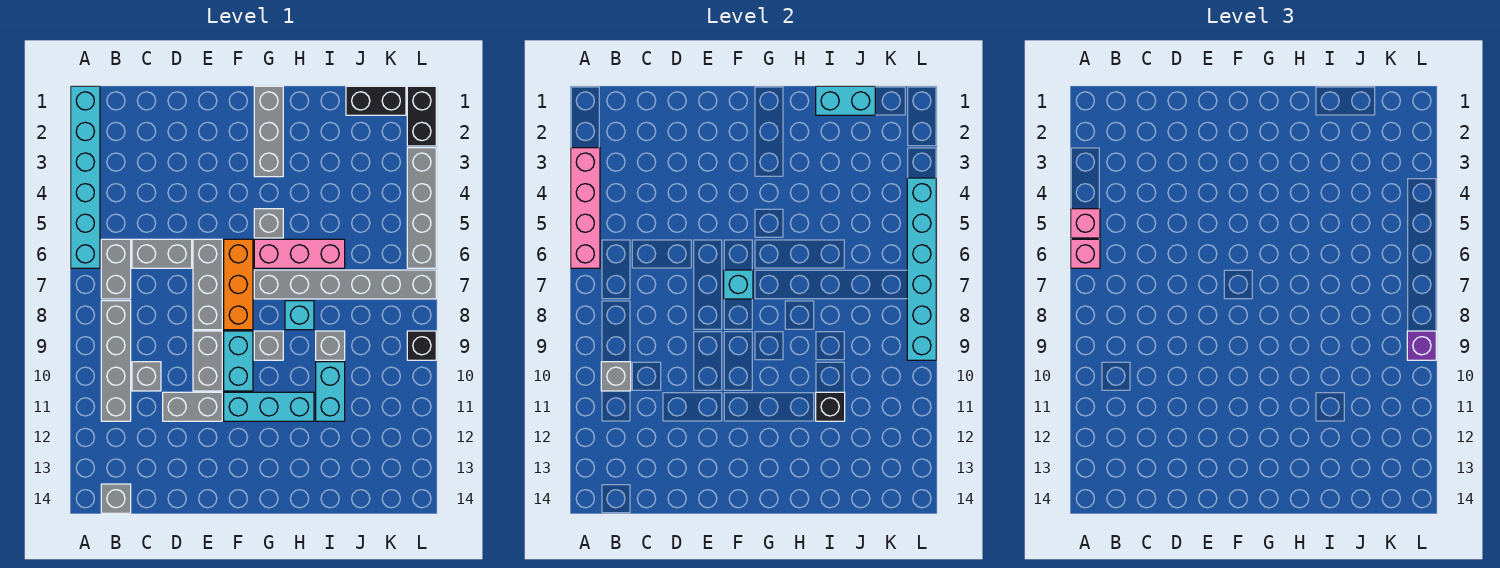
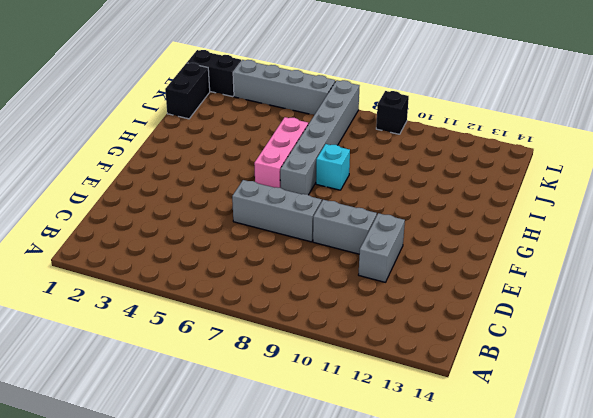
none -> cyan brick A1:A6 level 1
none -> grey brick B6:B7 level 1
none -> grey brick B8:B11 level 1
none -> grey brick B14 level 1

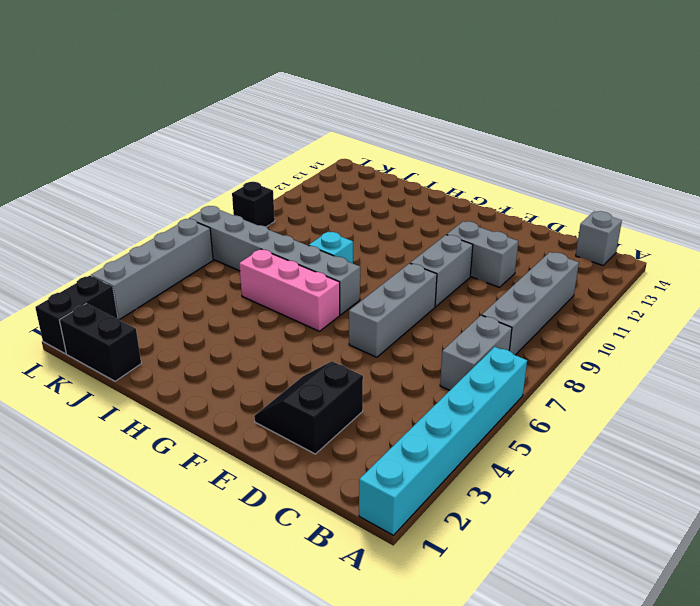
black slope D2:E3 level 1 top D -> none
none -> grey brick C6:D6 level 1
none -> grey brick C10 level 1
none -> orange brick F6:F8 level 1
none -> cyan brick F9:F10 level 1

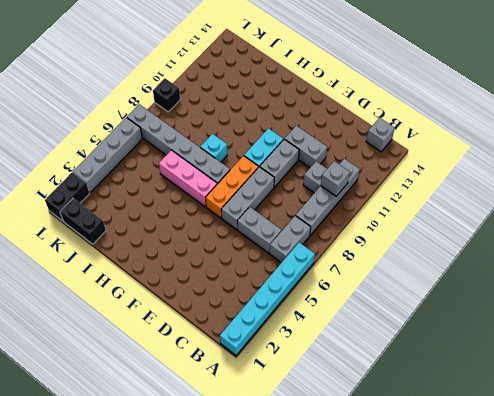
none -> cyan brick F11:H11 level 1
none -> grey brick G1:G3 level 1
none -> grey brick G5 level 1
none -> grey brick G9 level 1

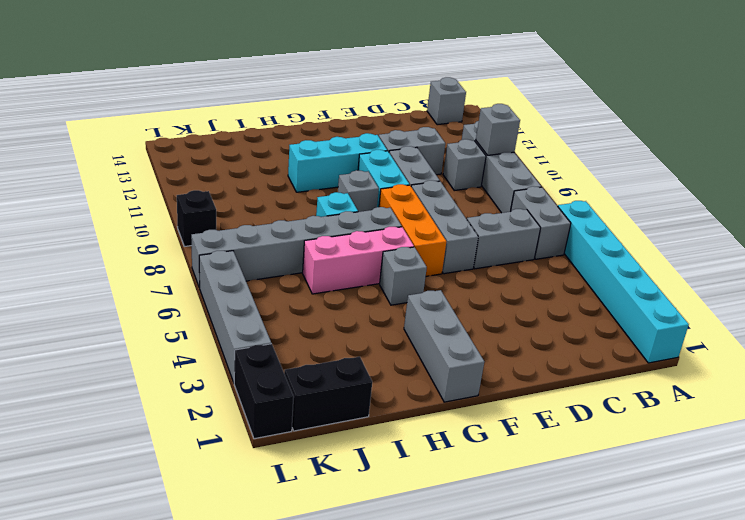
none -> grey brick I9 level 1
none -> cyan brick I10:I11 level 1
none -> pink brick A3:A6 level 2
none -> cyan brick F7 level 2

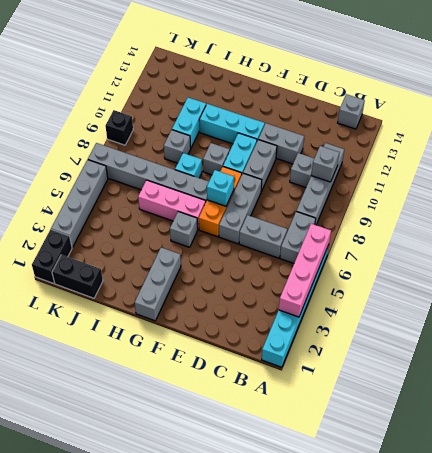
none -> cyan brick I1:J1 level 2
none -> black brick I11 level 2
none -> cyan brick L4:L9 level 2
none -> pink brick A5 level 3

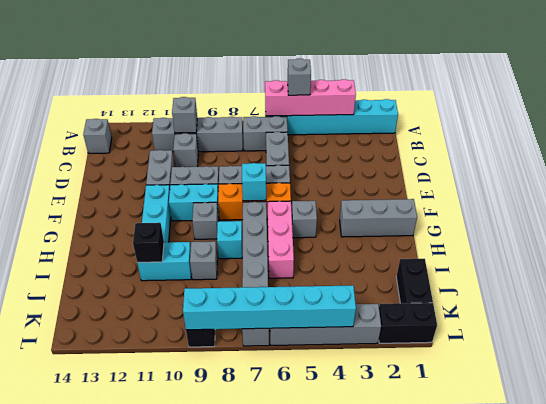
grey brick A5 level 3 -> pink brick A5 level 3
none -> cyan brick I1:J1 level 2
none -> pink brick A6 level 3
none -> purple brick L9 level 3

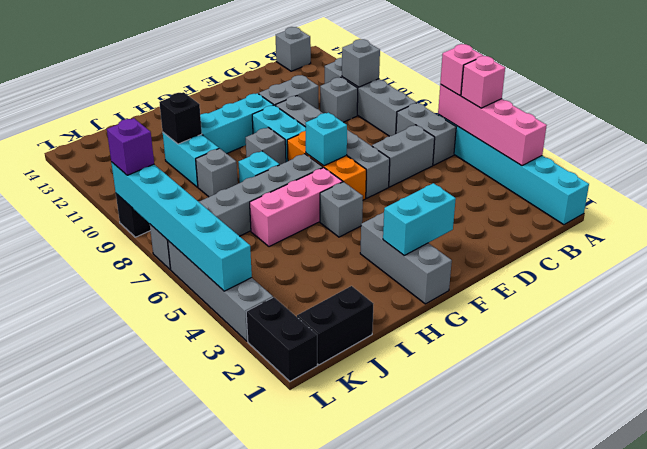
cyan brick F2:G2 level 2 -> cyan brick I1:J1 level 2

